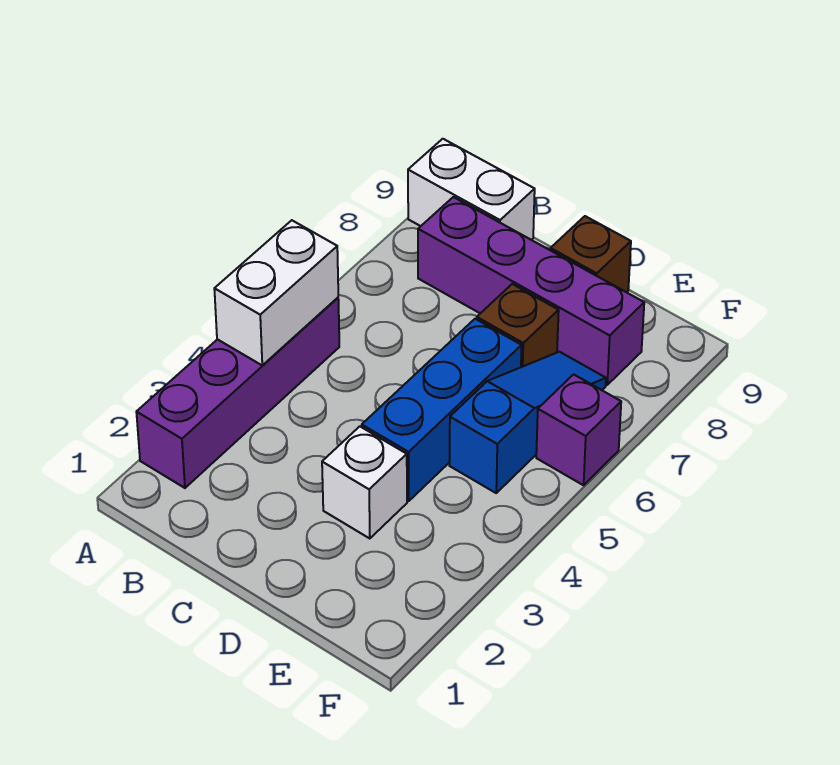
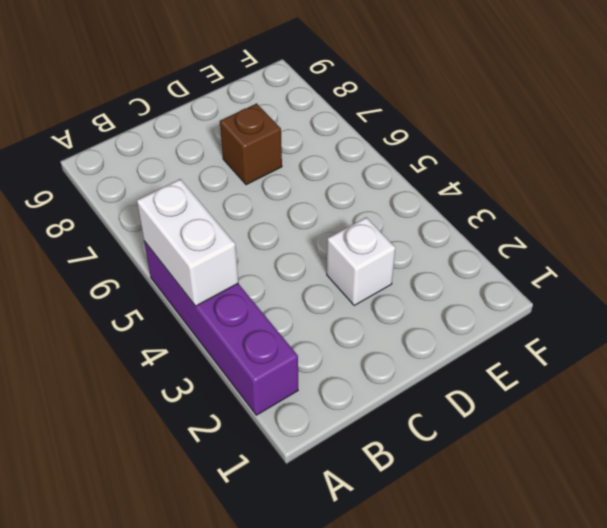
none -> white brick A9:B9 level 1
none -> purple brick B8:E8 level 1

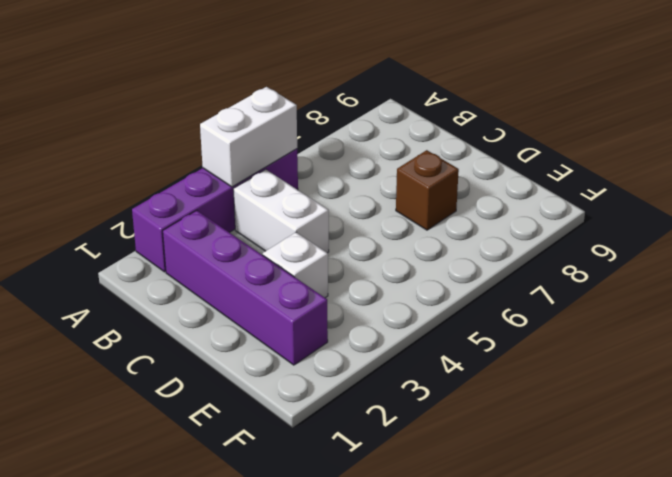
purple brick B2:E2 level 1 -> purple brick B8:E8 level 1
white brick B4:C4 level 1 -> white brick A9:B9 level 1
none -> blue brick D4:D6 level 1
none -> brown brick D9 level 1

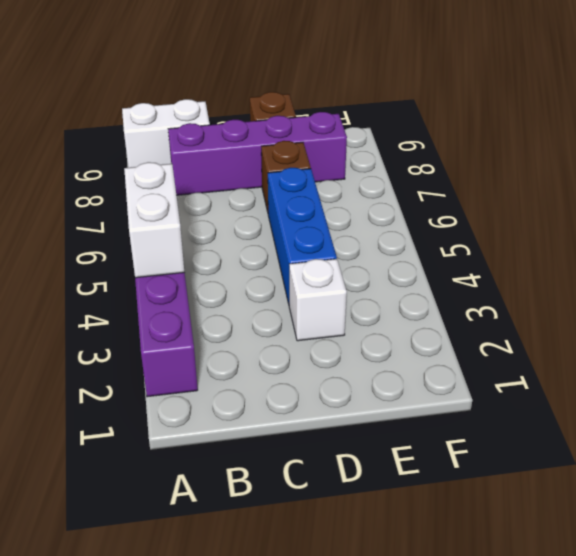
none -> blue slope E5:E7 level 1 top 5
none -> purple brick F6 level 1

